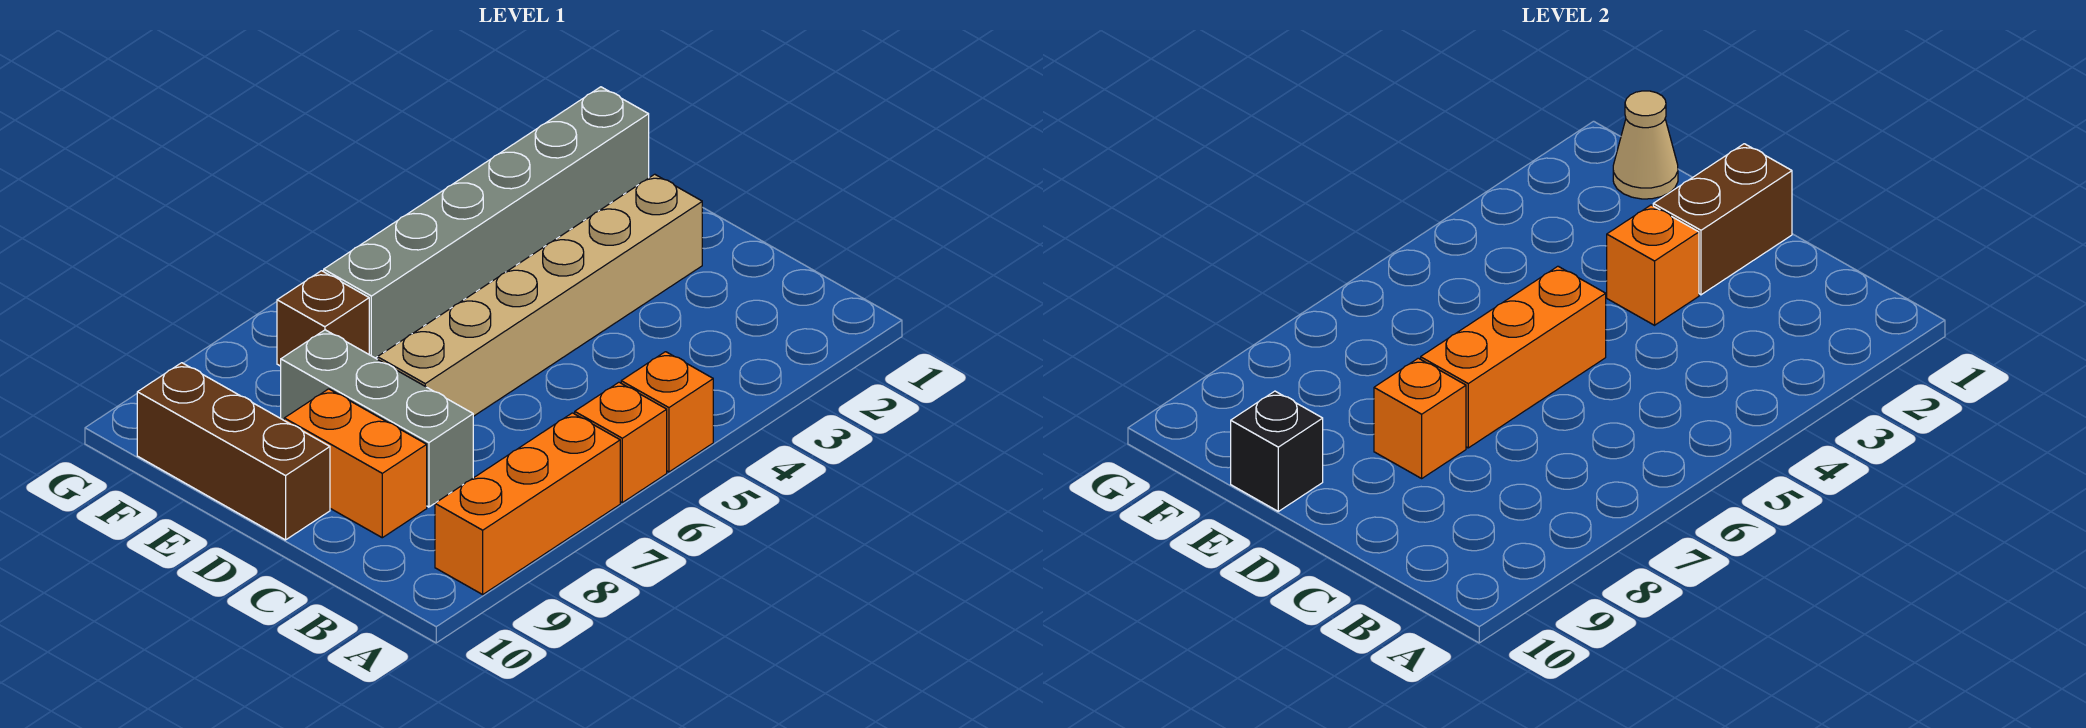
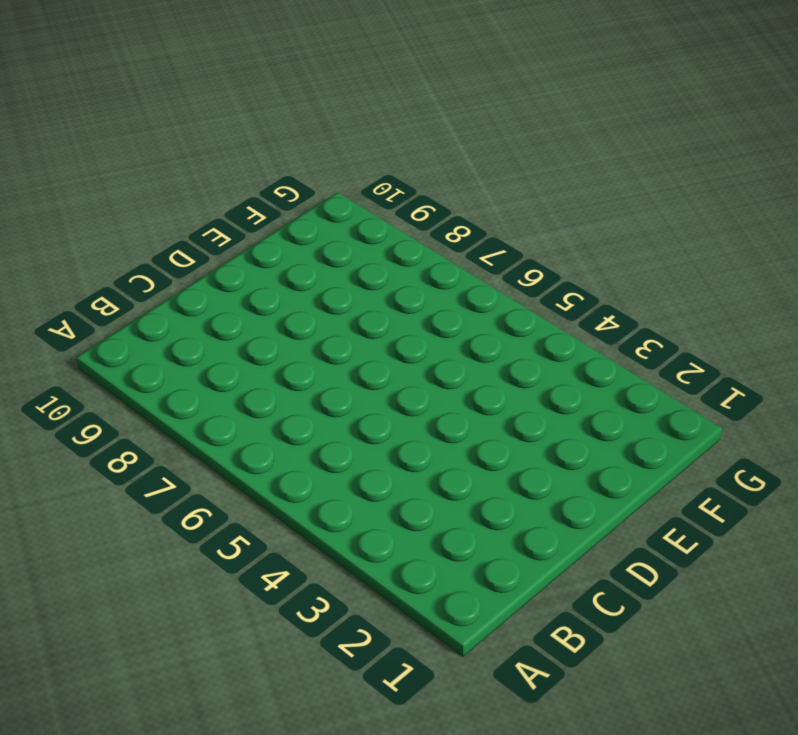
none -> orange brick A5 level 1
none -> orange brick A6 level 1
none -> orange brick A7:A9 level 1

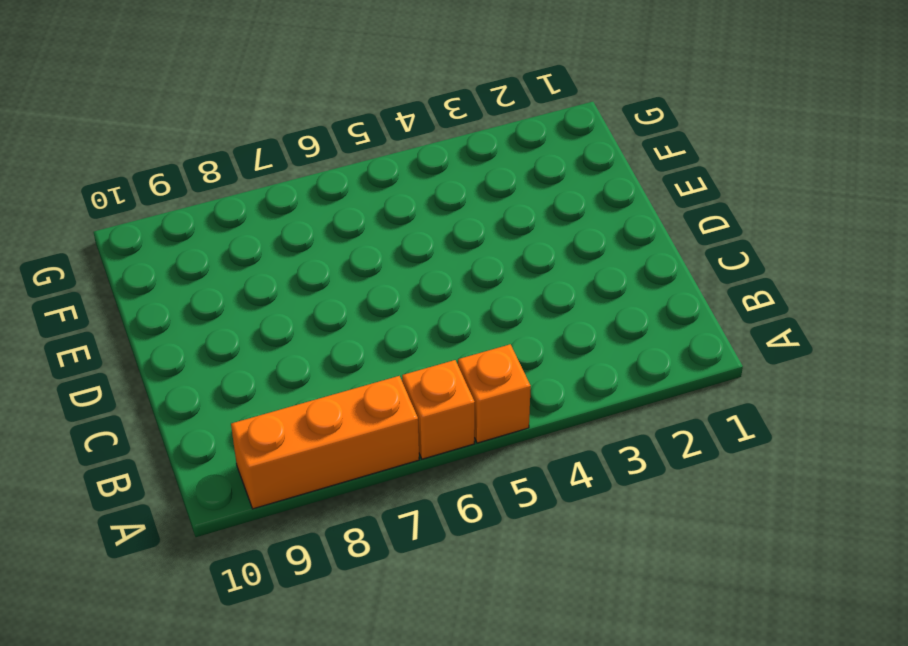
none -> grey brick C8:E8 level 1
none -> orange brick C9:D9 level 1
none -> tan brick D2:D7 level 1

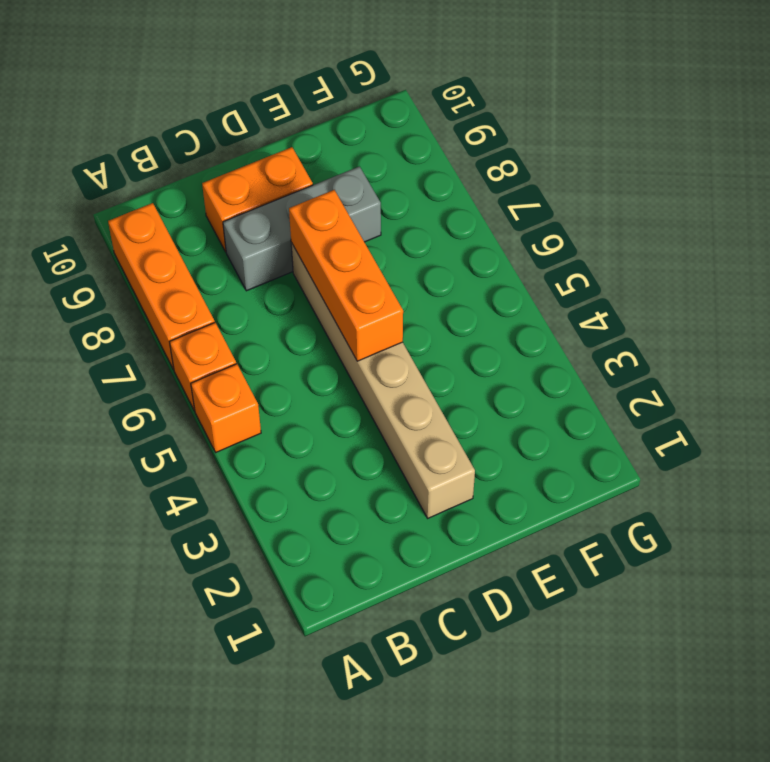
none -> brown brick D10:F10 level 1
none -> grey brick F1:F6 level 1
none -> brown brick F7 level 1

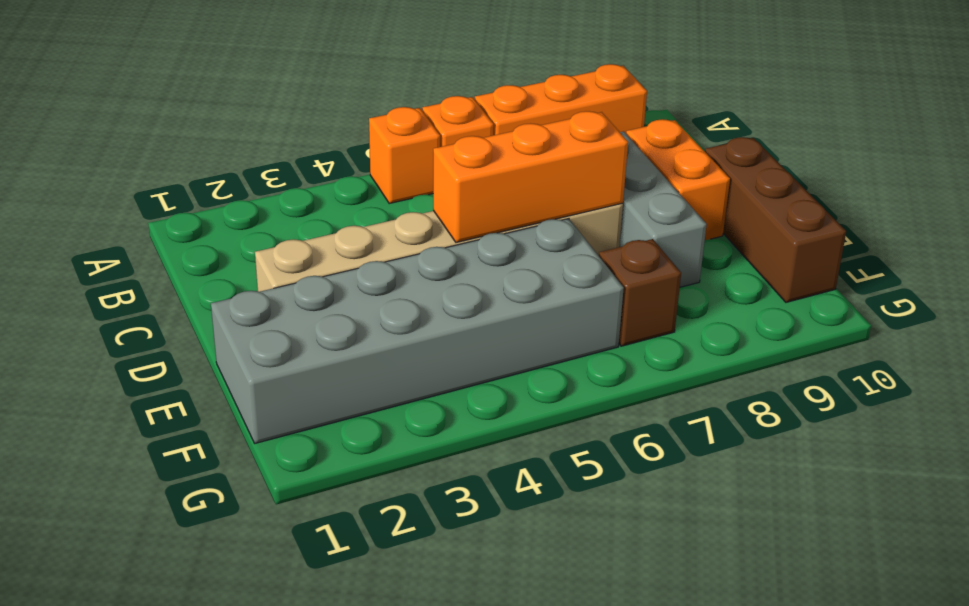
grey brick E1:F6 level 1 -> grey brick F1:F6 level 1
none -> brown brick D1:D2 level 2
none -> orange brick D3 level 2
none -> orange brick D8 level 2

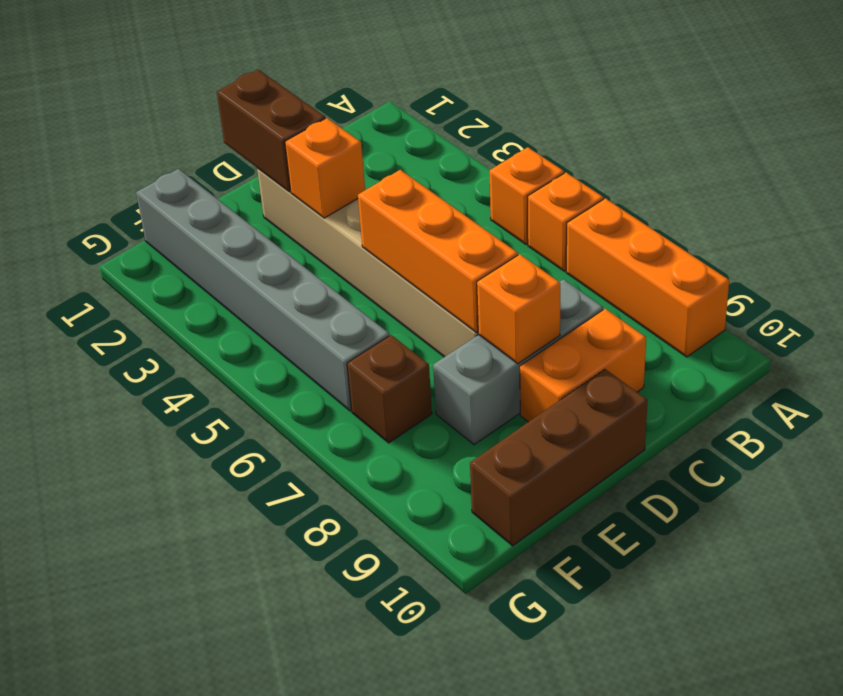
none -> black brick E10 level 2
none -> tan cone F1 level 2

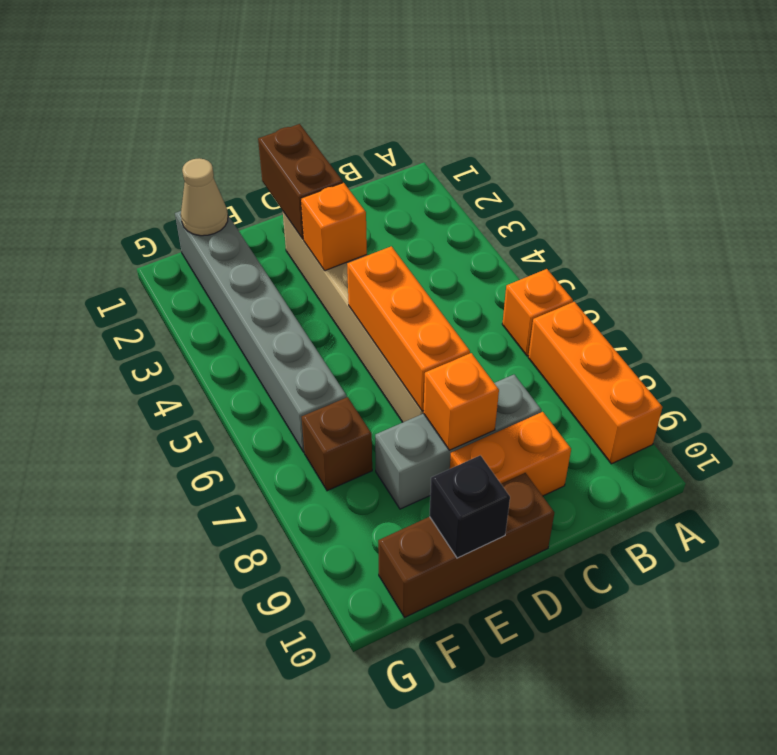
none -> orange brick A5 level 1

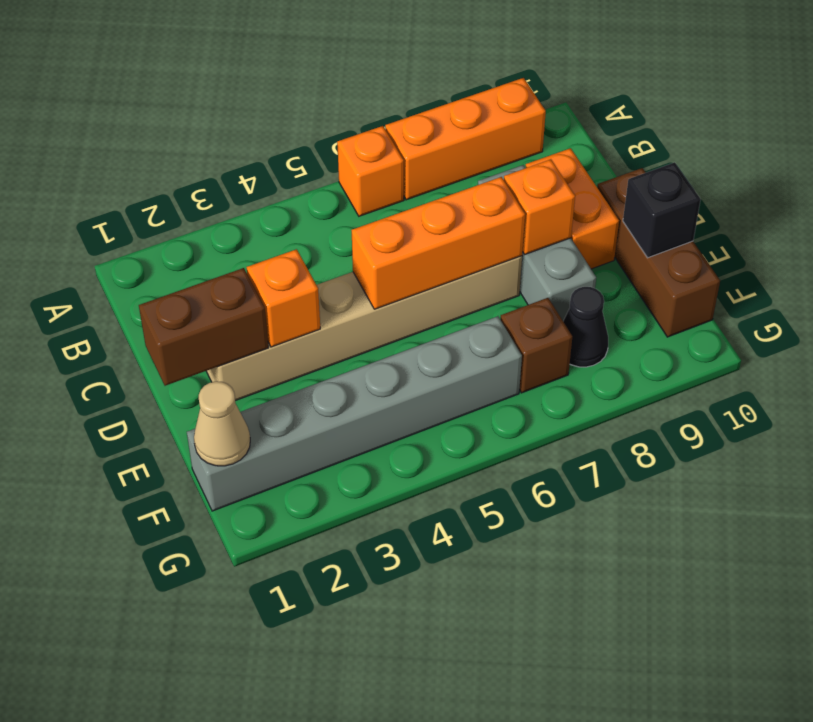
black cone F8 level 1 -> none
none -> orange brick A5 level 1

